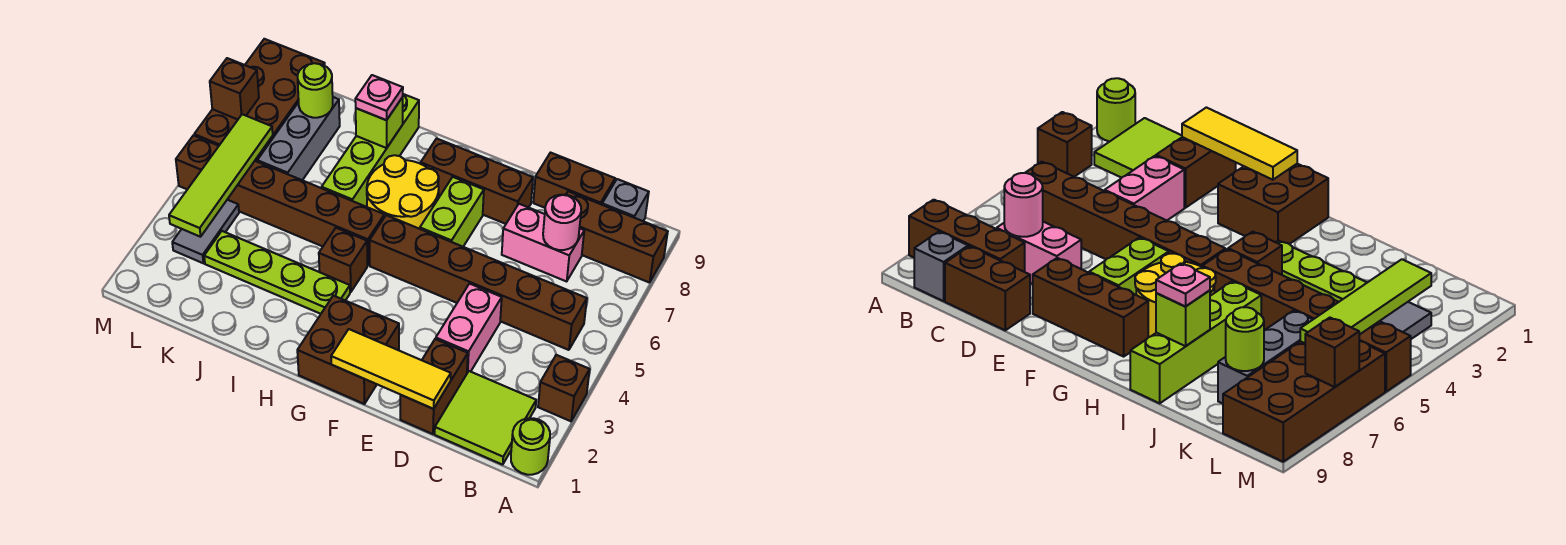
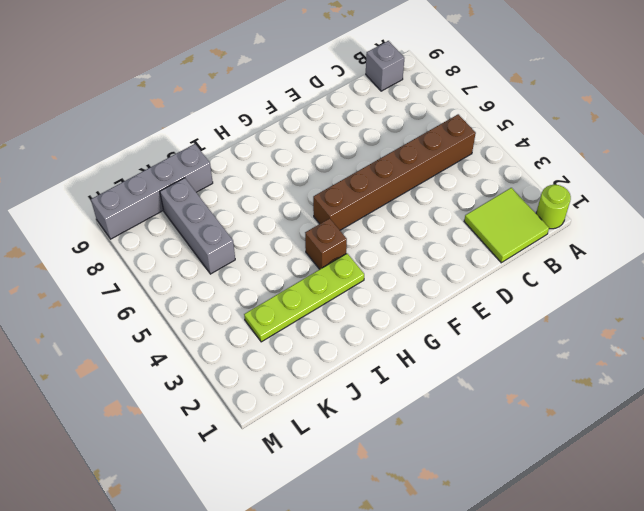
grey brick J9:M9 level 1 -> brown brick L6:M9 level 1
none -> brown brick A3 level 1
none -> brown brick A8:C8 level 1
none -> pink brick C7:D7 level 1

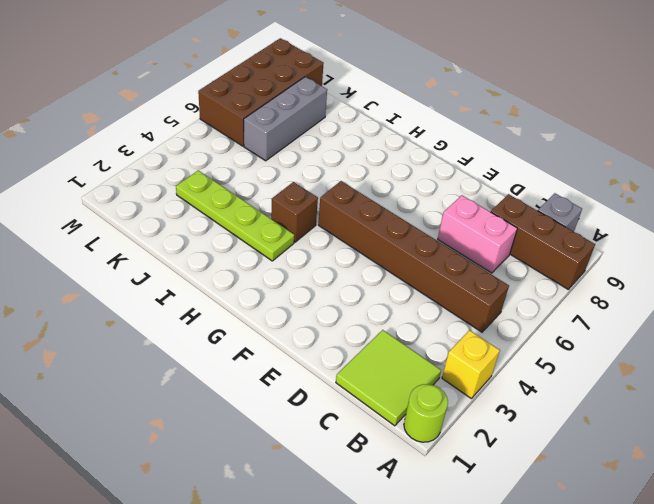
yellow brick A3 level 1 -> brown brick A3 level 1
none -> brown brick C9:D9 level 1
none -> brown brick D1:D2 level 1
none -> pink brick D3:D4 level 1

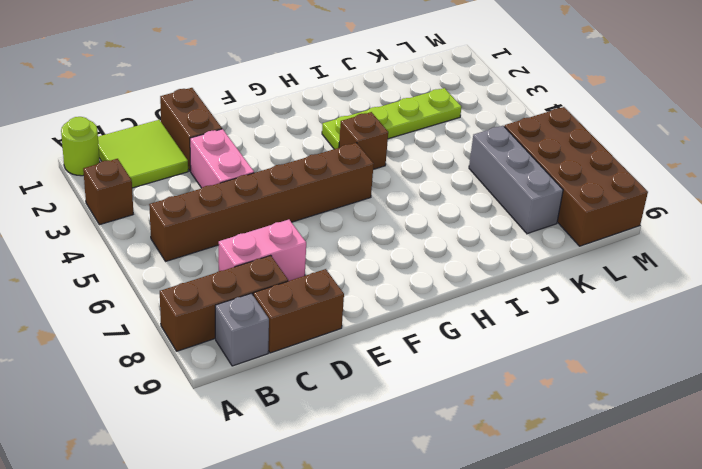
none -> brown brick E8:G8 level 1
none -> brown brick F1:G2 level 1
none -> lime brick F6:F7 level 1

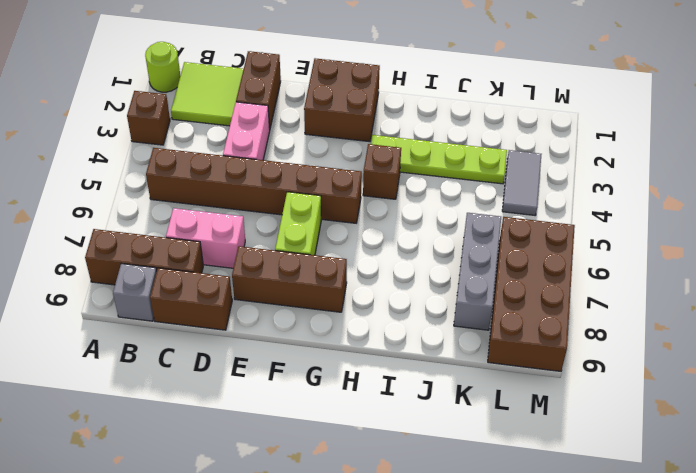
none -> yellow round brick G6:H7 level 1
none -> brown brick H5:M5 level 1
none -> lime brick I6:I9 level 1

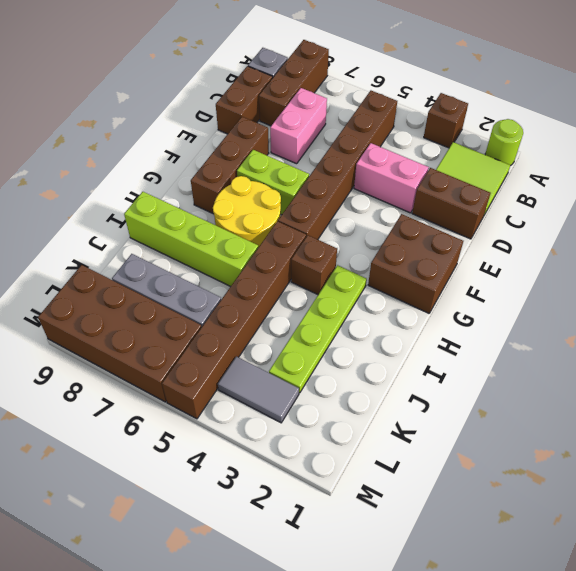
none -> pink round brick C7 level 2
none -> yellow tile D1:F1 level 2
none -> lime brick I8 level 2

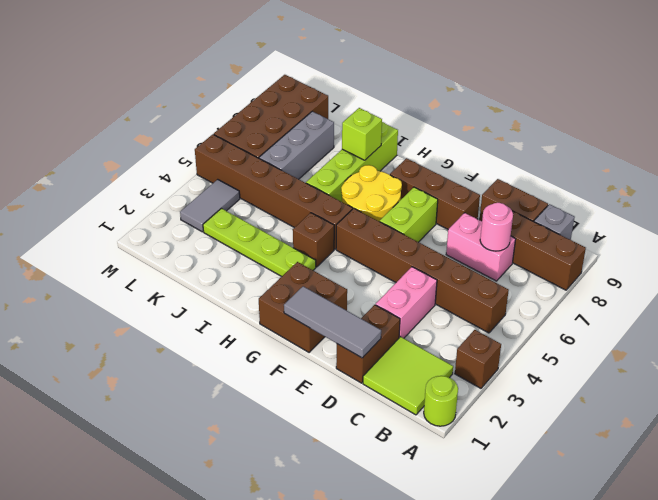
grey tile D1:F1 level 2 -> yellow tile D1:F1 level 2
none -> lime round brick K8 level 2
none -> lime tile L3:L6 level 2
none -> brown brick M7 level 2

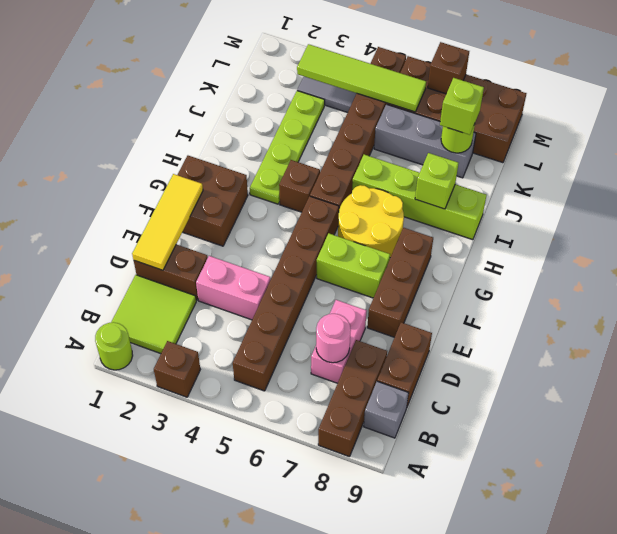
lime brick K8 level 3 -> none
none -> pink plate I8 level 3

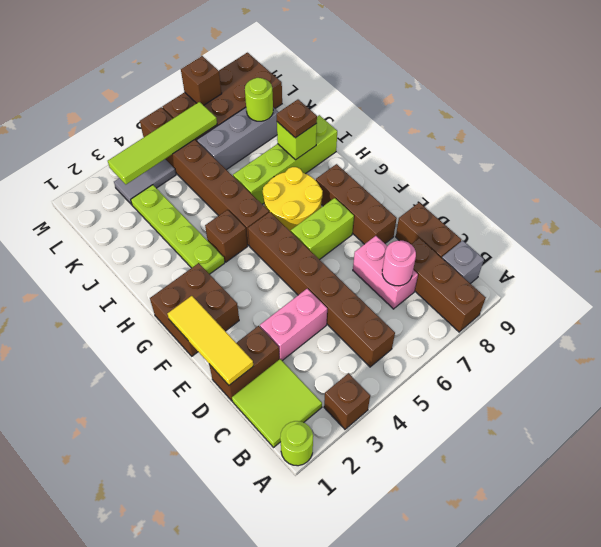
brown plate I8 level 3 -> pink plate I8 level 3

